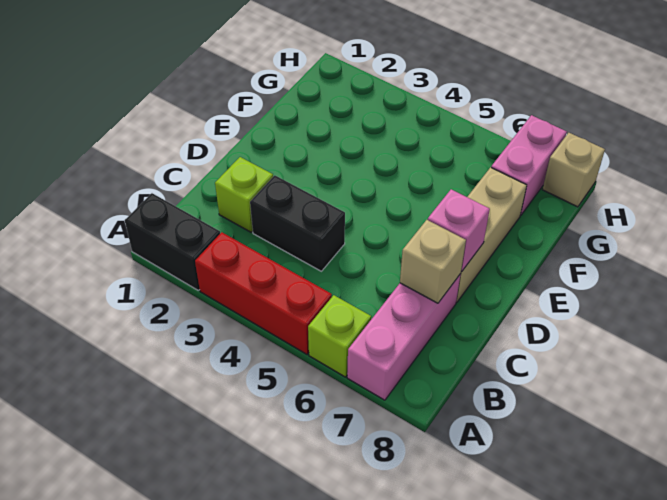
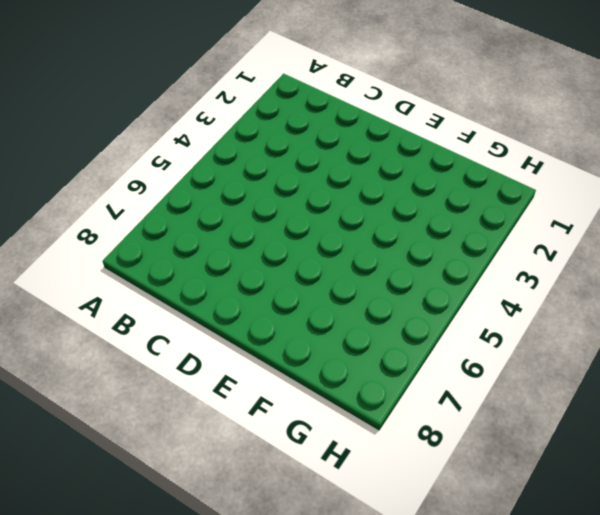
none -> black brick A1:A2 level 1
none -> red brick A3:A5 level 1

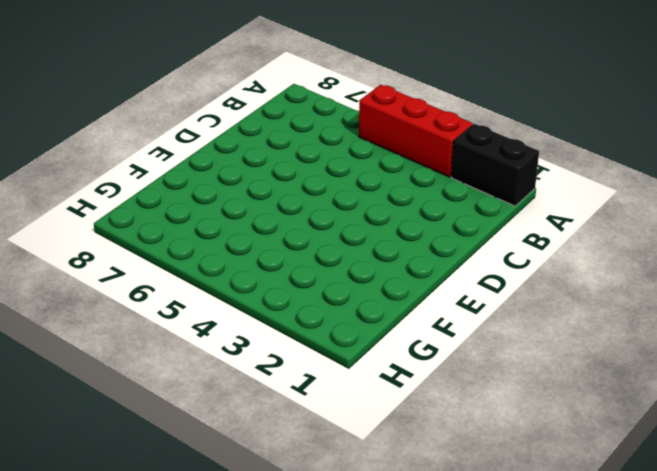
none -> lime brick A6 level 1
none -> pink brick A7:C7 level 1

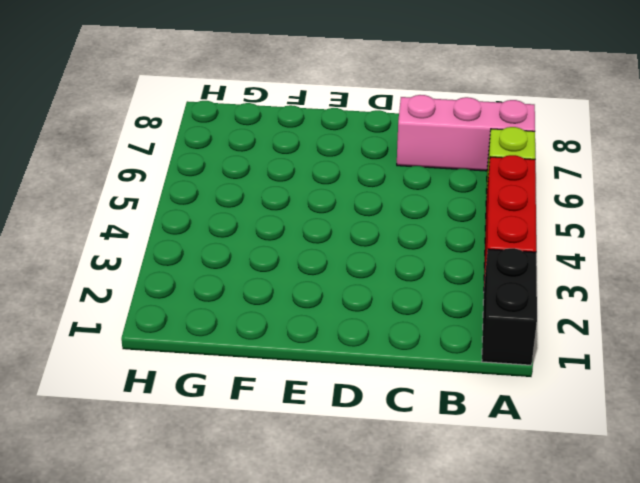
none -> lime brick C2 level 1
none -> black brick C3:C4 level 1

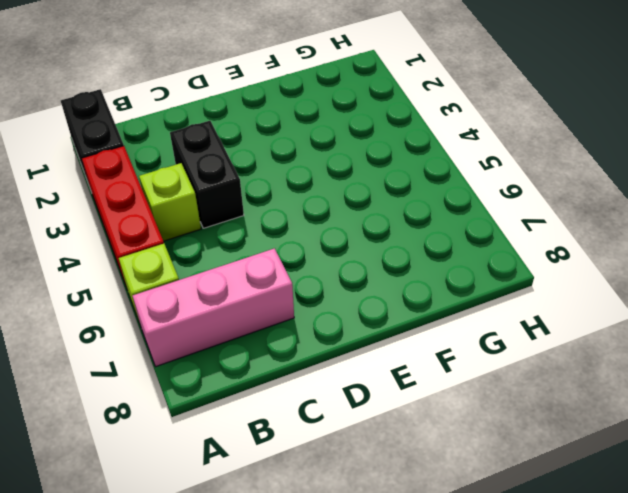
lime brick B4 level 1 -> lime brick C2 level 1
none -> tan brick D7:F7 level 1
none -> pink brick G7:H7 level 1

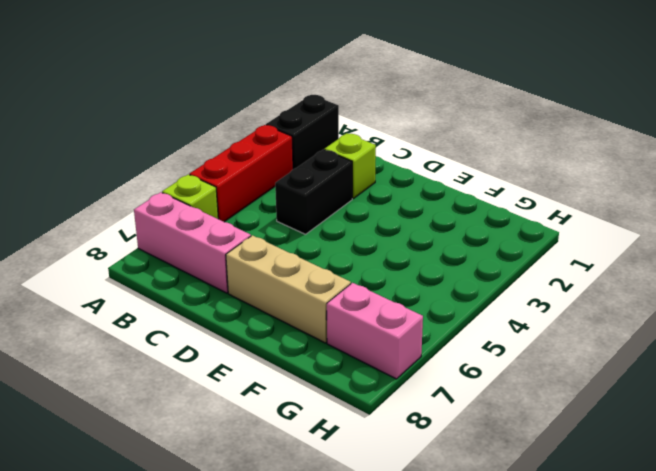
none -> tan brick H8 level 1
none -> tan brick C7 level 2

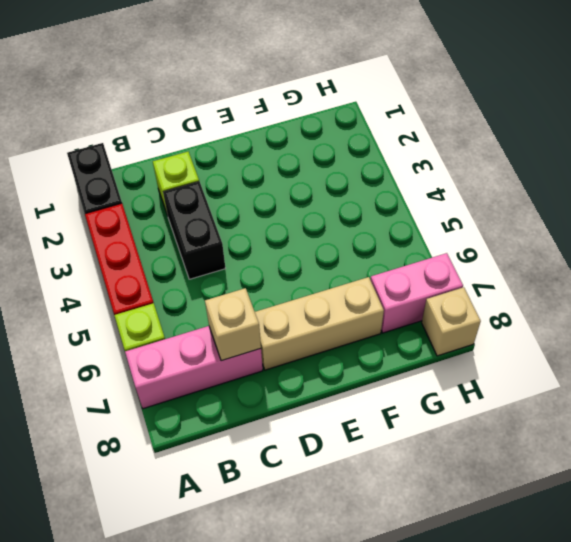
none -> pink brick D7 level 2

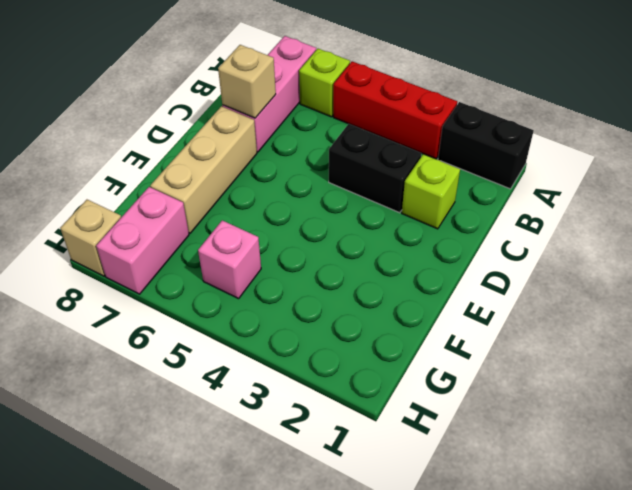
pink brick G5 level 1 -> pink brick D7 level 2

